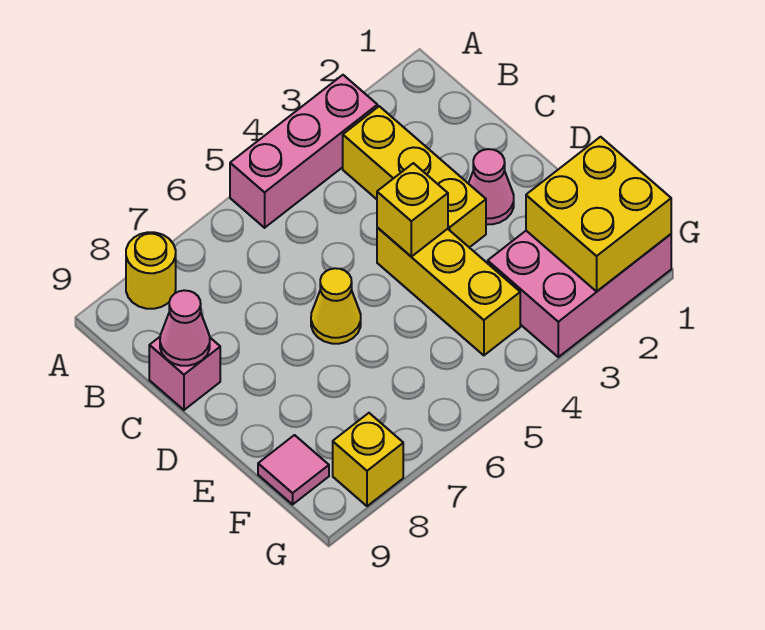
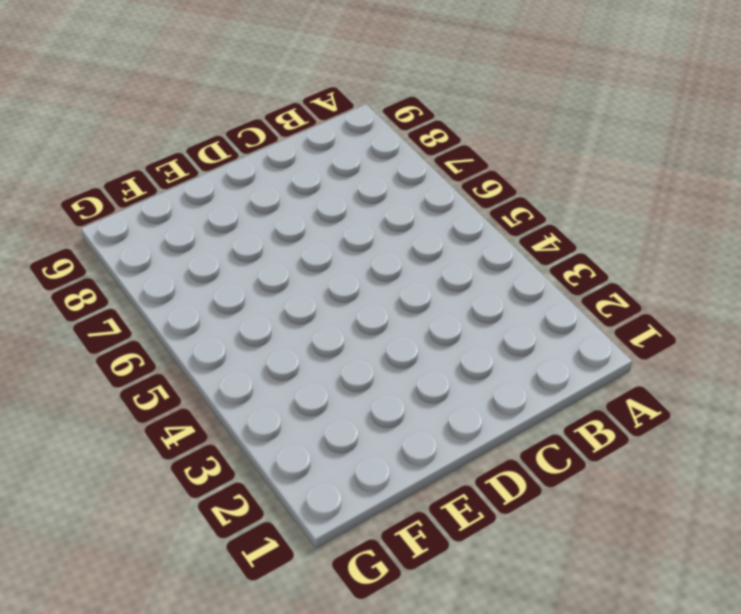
none -> pink brick A3:A5 level 1
none -> yellow round brick A8 level 1
none -> yellow brick B3:D3 level 1

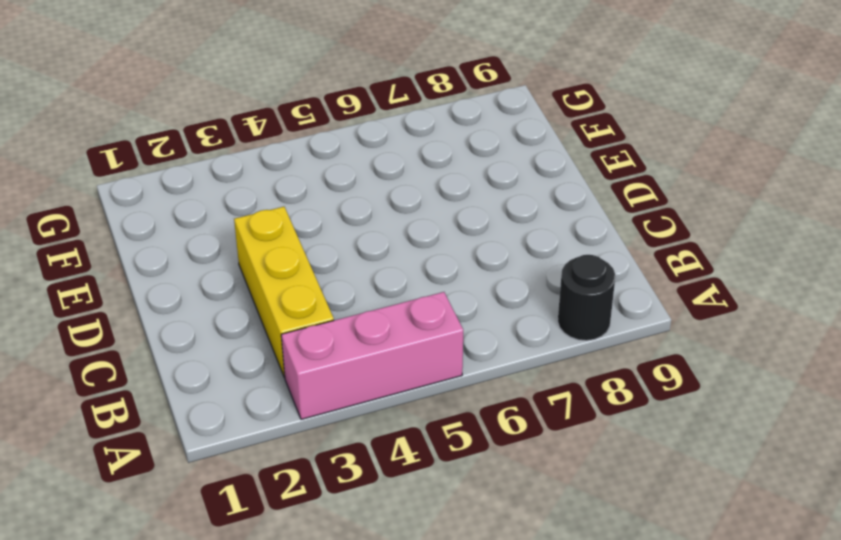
black round brick A8 level 1 -> yellow round brick A8 level 1
none -> pink brick C9 level 1
none -> pink cone D2 level 1
none -> yellow brick D4:F4 level 1

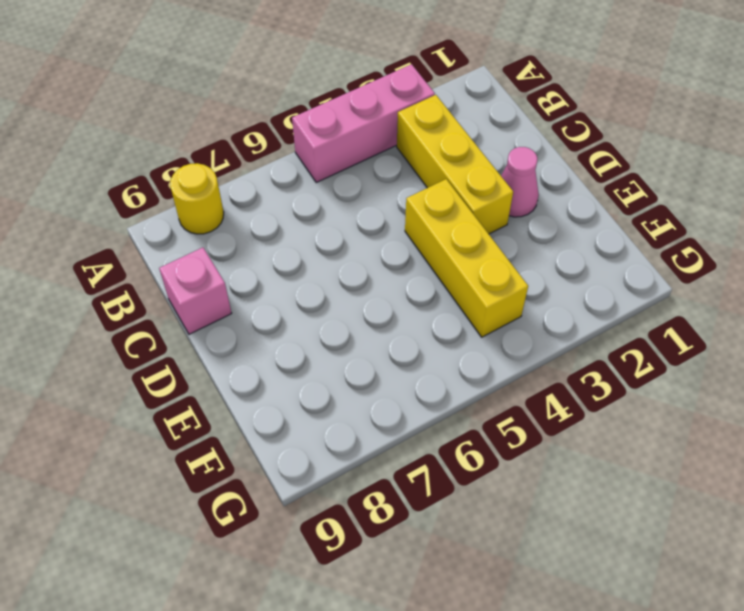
none -> yellow cone D6 level 1
none -> pink brick F1:G3 level 1
none -> pink tile F9 level 1

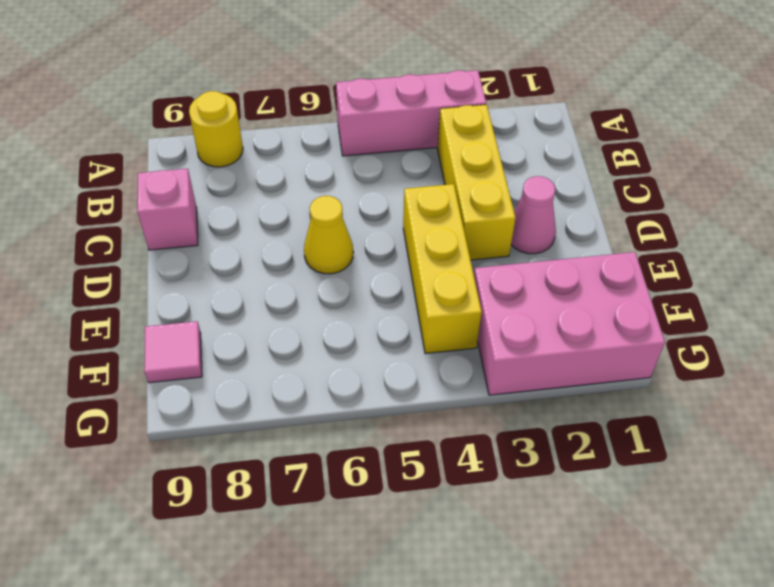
none -> yellow brick G8 level 1
none -> pink cone C9 level 2
none -> yellow brick D4 level 2

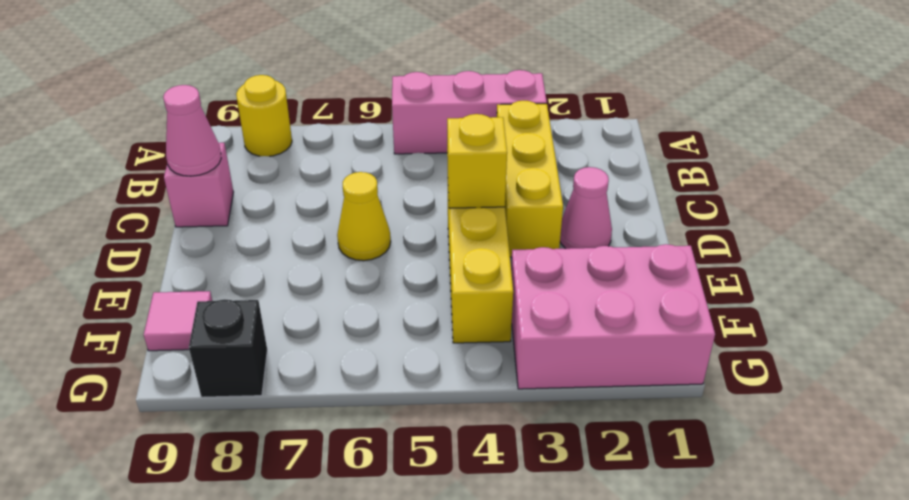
black brick G8 level 1 -> yellow brick G8 level 1
none -> yellow brick F1:G2 level 2

